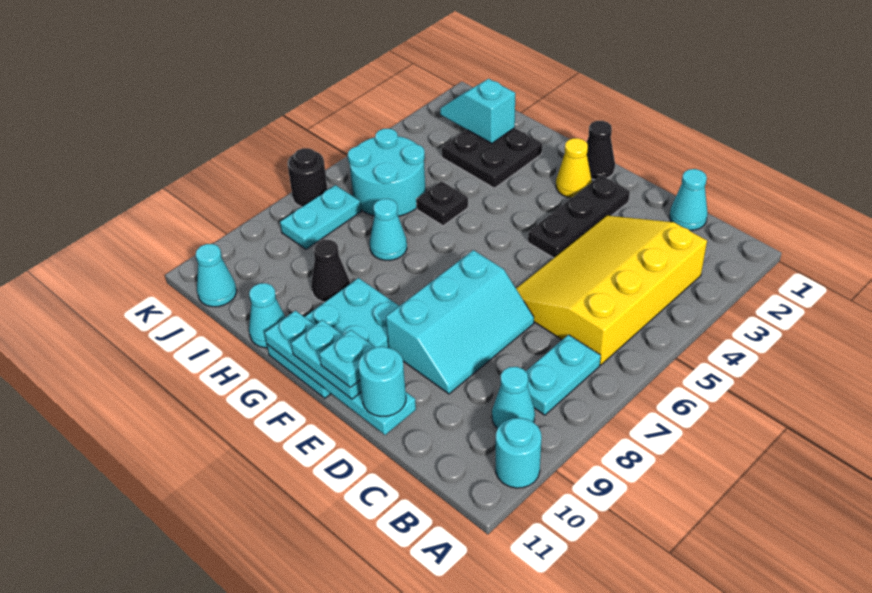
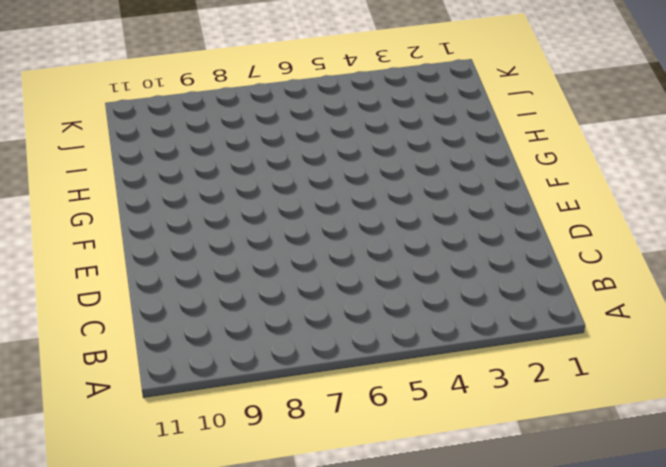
none -> cyan round brick A10 level 1
none -> yellow slope B3:D6 level 1 top B
none -> cyan plate B7:B8 level 1

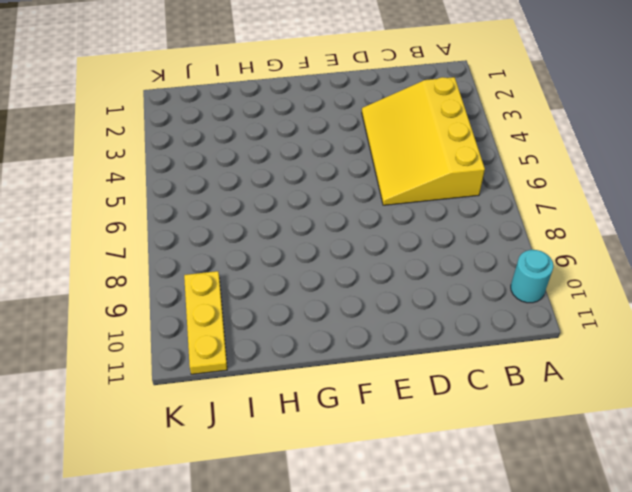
yellow plate J9:J11 level 1 -> cyan cone J11 level 1
none -> cyan plate B7:B8 level 1
none -> cyan cone B9 level 1
none -> cyan cone C1 level 1

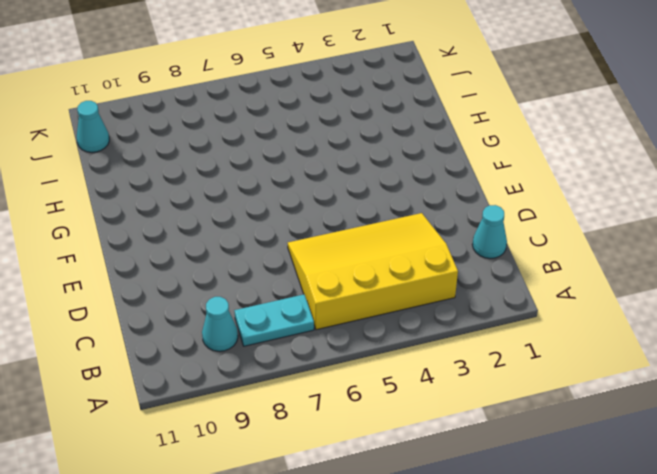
none -> cyan round brick A10 level 1
none -> cyan slope D7:E9 level 1 top E
none -> black plate E2:E4 level 1

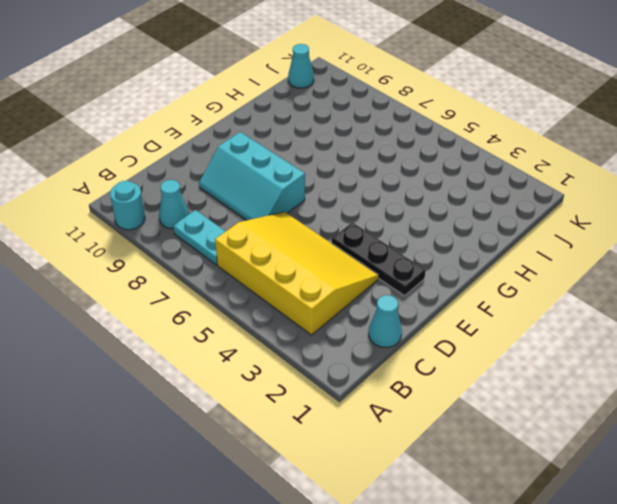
none -> black cone F1 level 1
none -> yellow cone F2 level 1
none -> cyan plate F9:G11 level 1

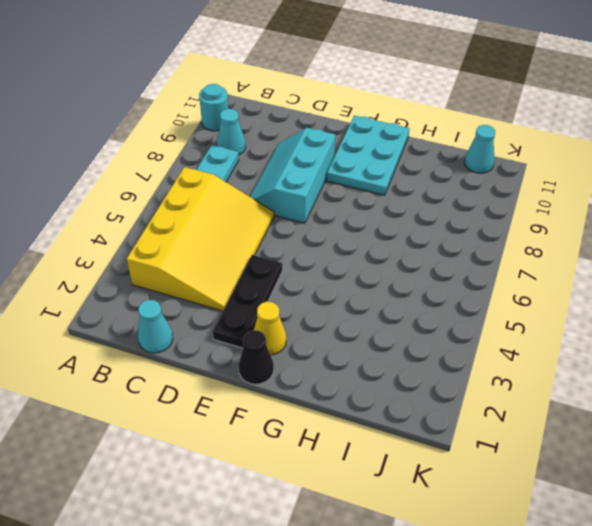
none -> black plate H2:I3 level 1
none -> black plate H5 level 1
none -> cyan cone H7 level 1

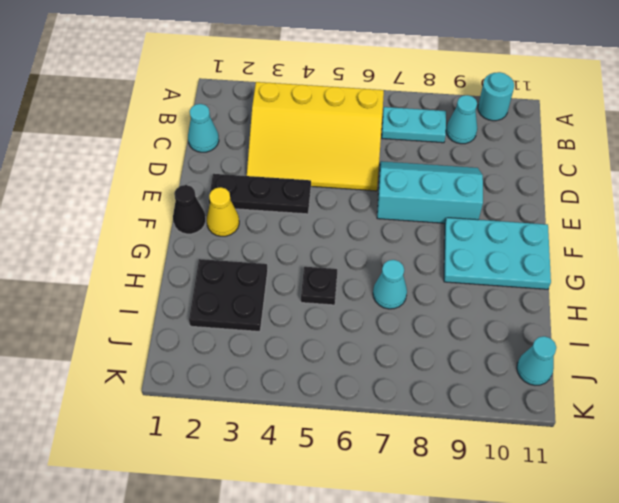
none -> black cone H9 level 1
none -> cyan cone H11 level 1
none -> cyan round brick I5:J6 level 1

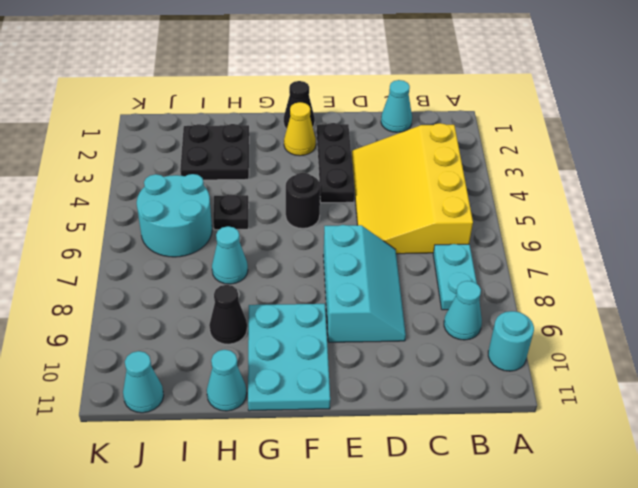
black round brick F5 level 1 -> black round brick K7 level 1
none -> cyan plate J7:J8 level 1
none -> cyan plate D11:G11 level 2
none -> cyan slope I2:J2 level 2 top I

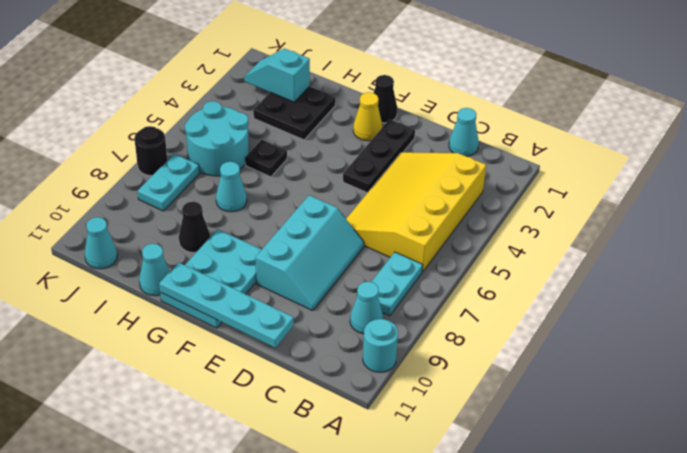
none -> cyan round brick D11 level 3
none -> cyan plate E11:F11 level 3
none -> cyan plate E11 level 4

